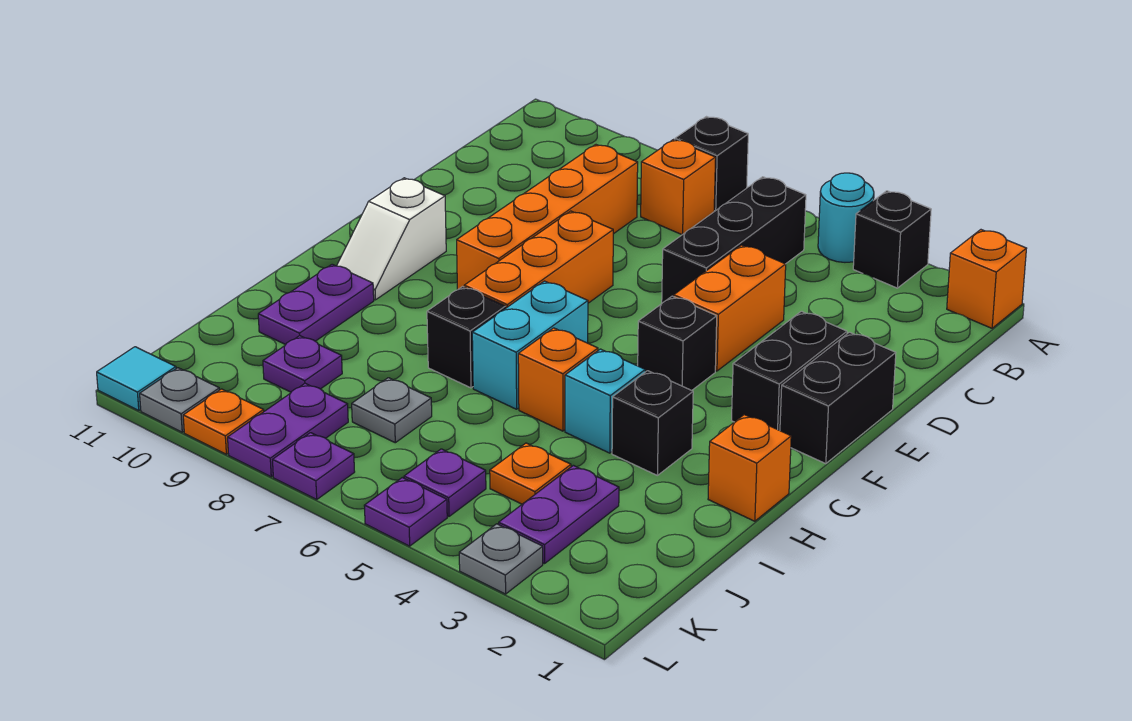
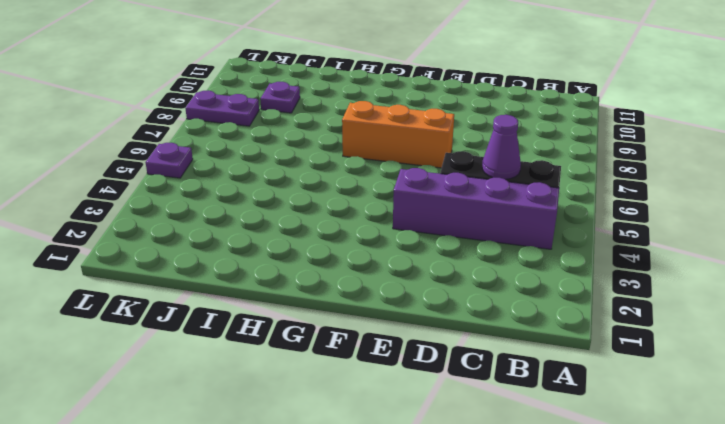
purple brick B4:E4 level 1 -> orange brick D4:E4 level 1
purple cone C5 level 2 -> none
none -> orange brick A1 level 1
none -> black brick A3 level 1
none -> cyan round brick A4 level 1
none -> black brick A7 level 1

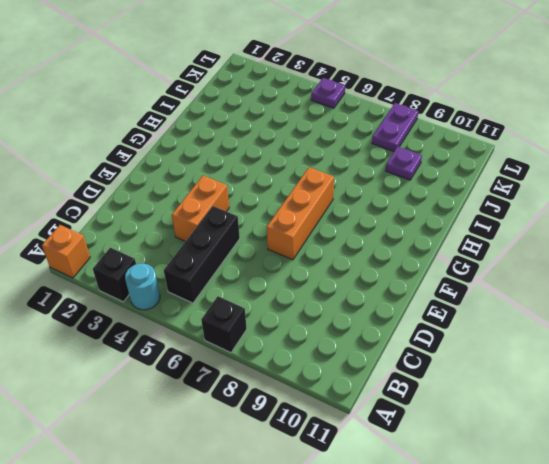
none -> orange brick B7 level 1
none -> orange brick C8:F8 level 1
none -> black brick E1:F1 level 1
none -> black brick E2:F2 level 1

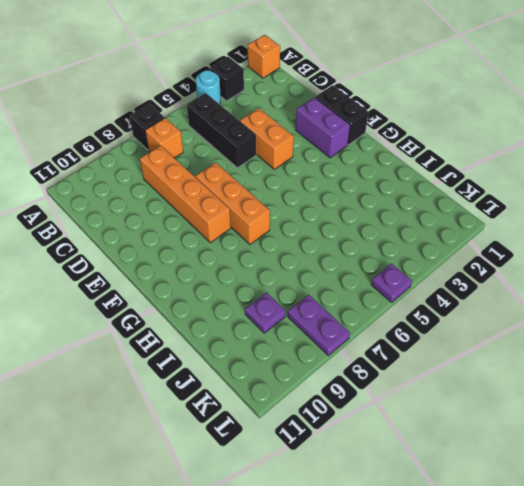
purple brick E2:F2 level 1 -> black brick E2:F2 level 1
none -> black brick F4 level 1
none -> white slope F10:G10 level 1 top F
none -> cyan brick G6:H6 level 1
none -> orange brick H1 level 1

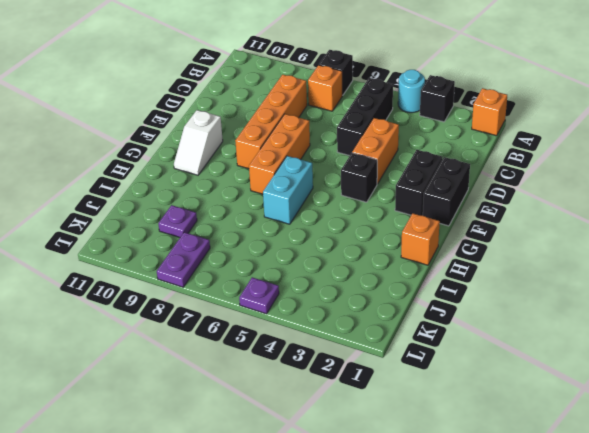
none -> black brick H3 level 1
none -> cyan brick H4 level 1
none -> orange brick H5 level 1
none -> black brick H7 level 1

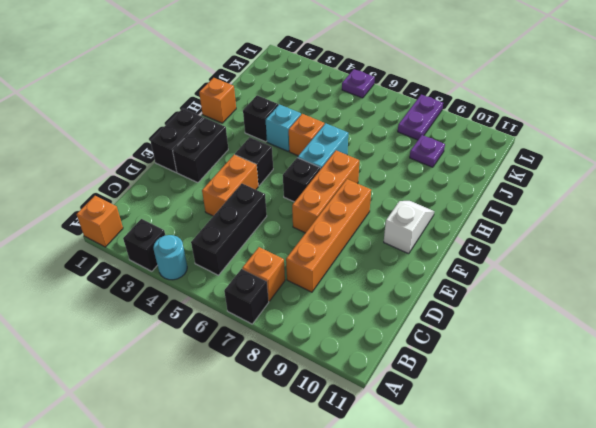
black brick F6 level 1 -> black brick H7 level 1
none -> purple plate H10:I10 level 1
none -> purple plate J3:K3 level 1
none -> orange plate J4 level 1
none -> grey plate J7 level 1

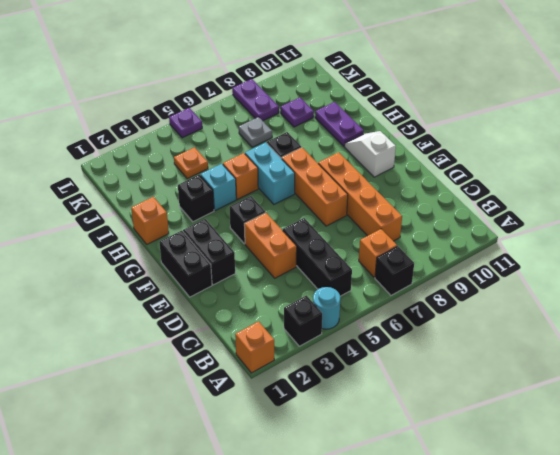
none -> purple plate J3:K3 level 1
none -> purple plate K5 level 1
none -> grey plate L3 level 1
none -> purple plate L7 level 1

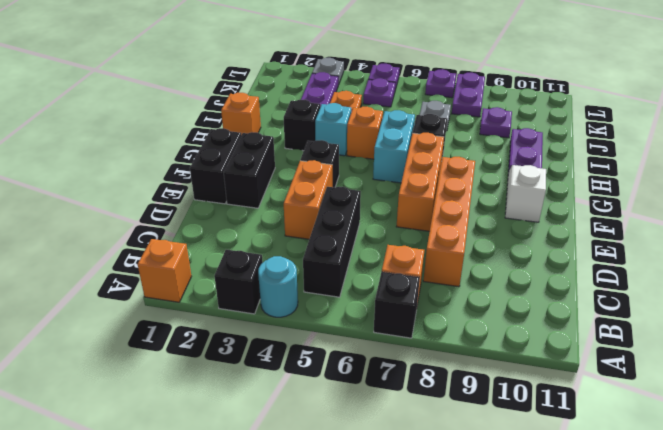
none -> orange plate L9 level 1
none -> grey plate L10 level 1
none -> cyan tile L11 level 1

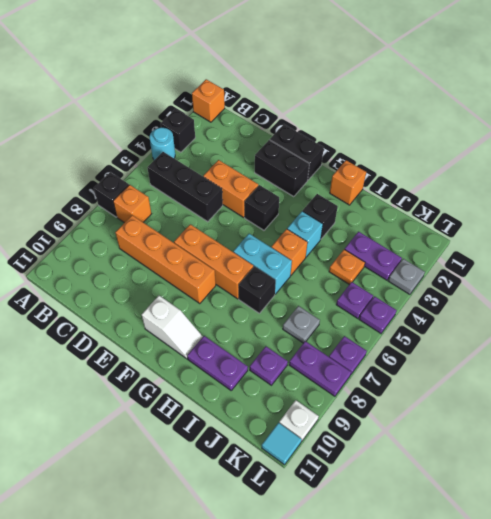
white plate L10 level 1 -> grey plate L10 level 1
none -> orange plate L9 level 1

